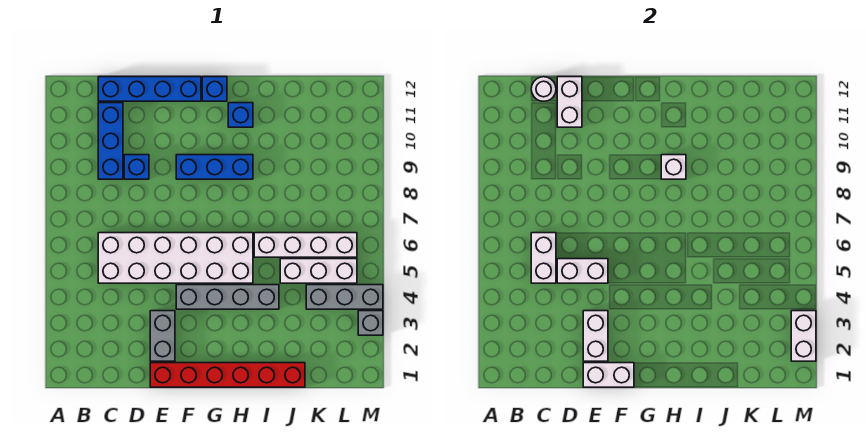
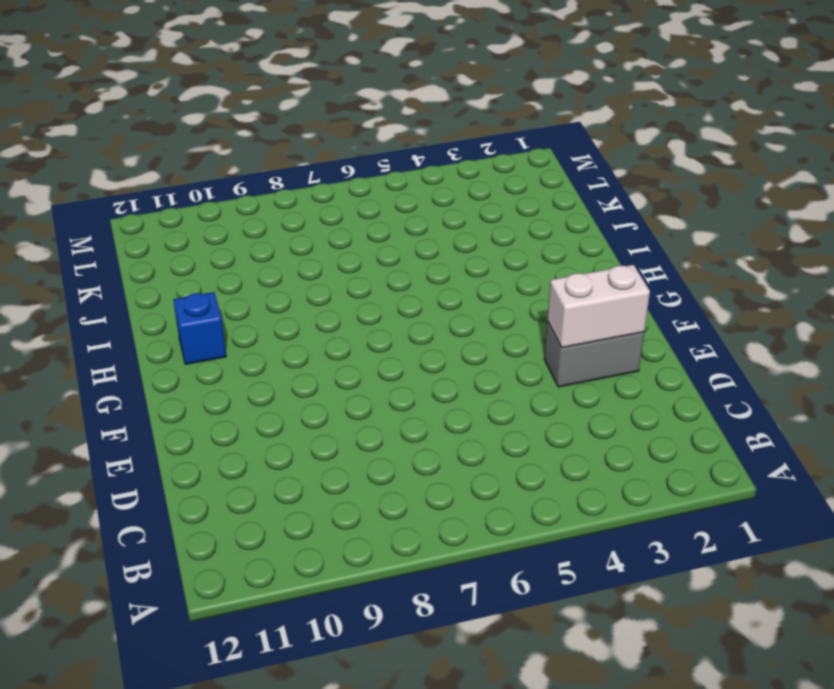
none -> white brick C5:H6 level 1
none -> blue brick C9:C11 level 1
none -> blue brick C12:F12 level 1

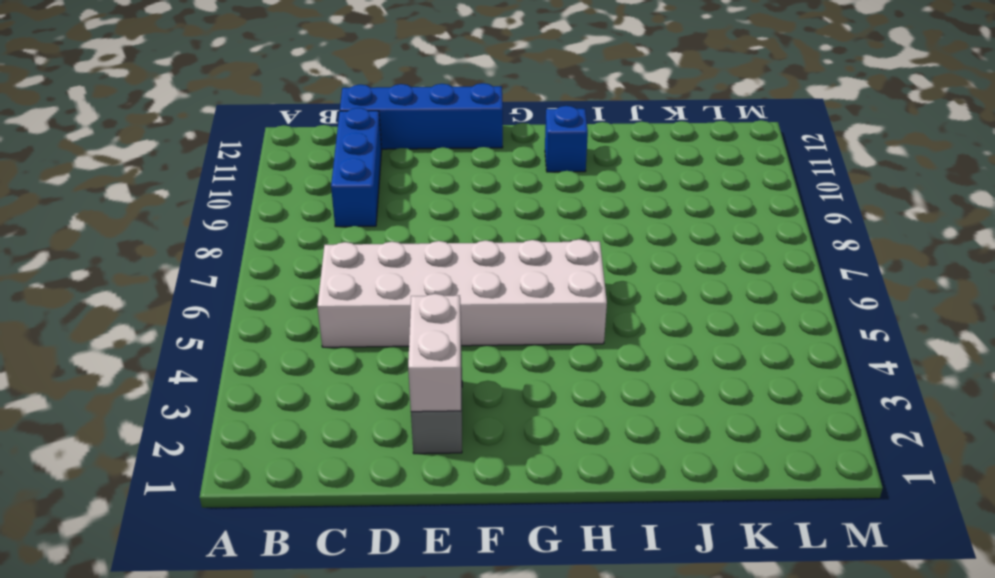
none -> blue brick D9 level 1
none -> red brick E1:J1 level 1
none -> grey brick F4:I4 level 1

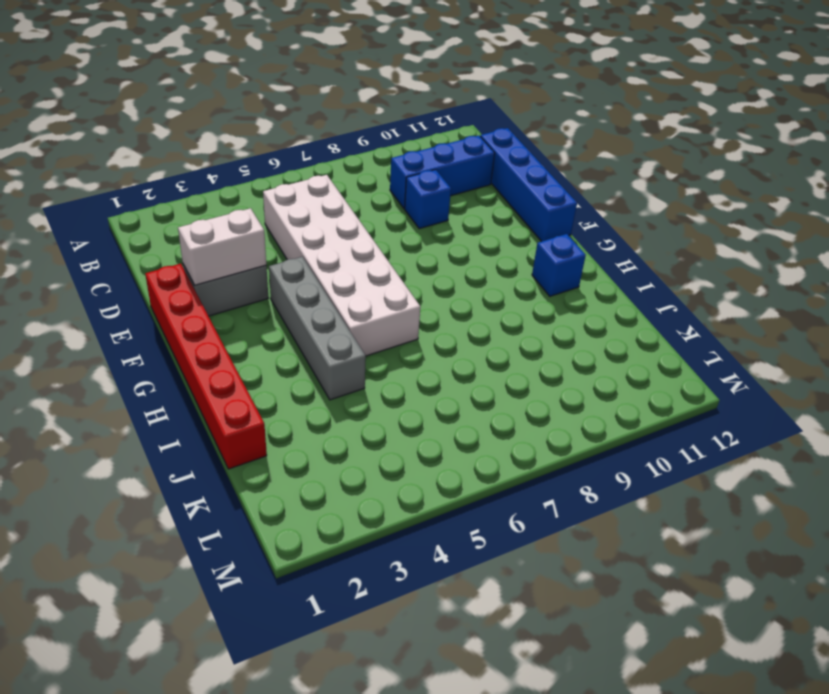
none -> blue brick F9:H9 level 1
none -> blue brick G12 level 1
none -> white brick I6:L6 level 1

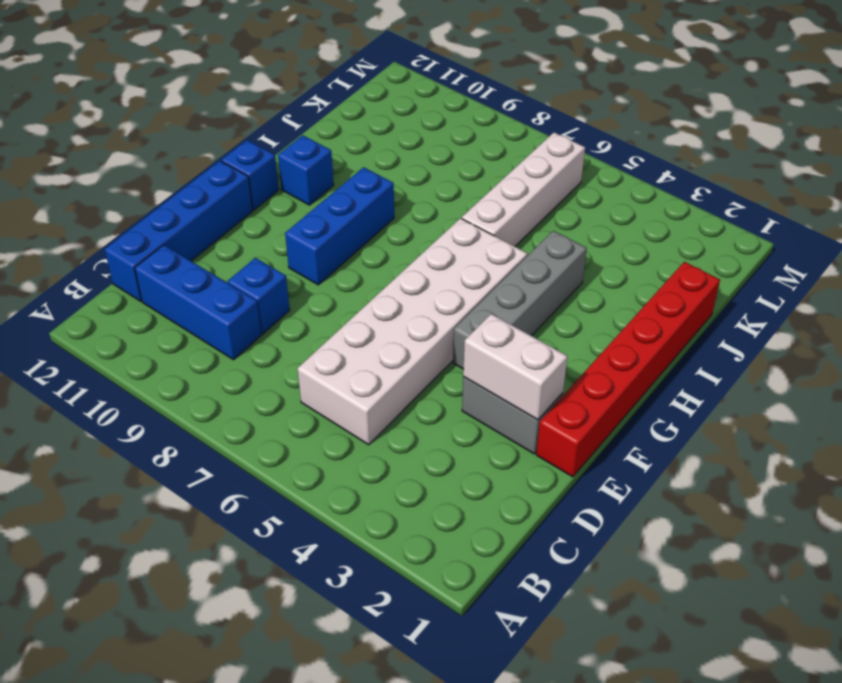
none -> white brick J5:L5 level 1
none -> grey brick K4:M4 level 1
none -> grey brick M3 level 1

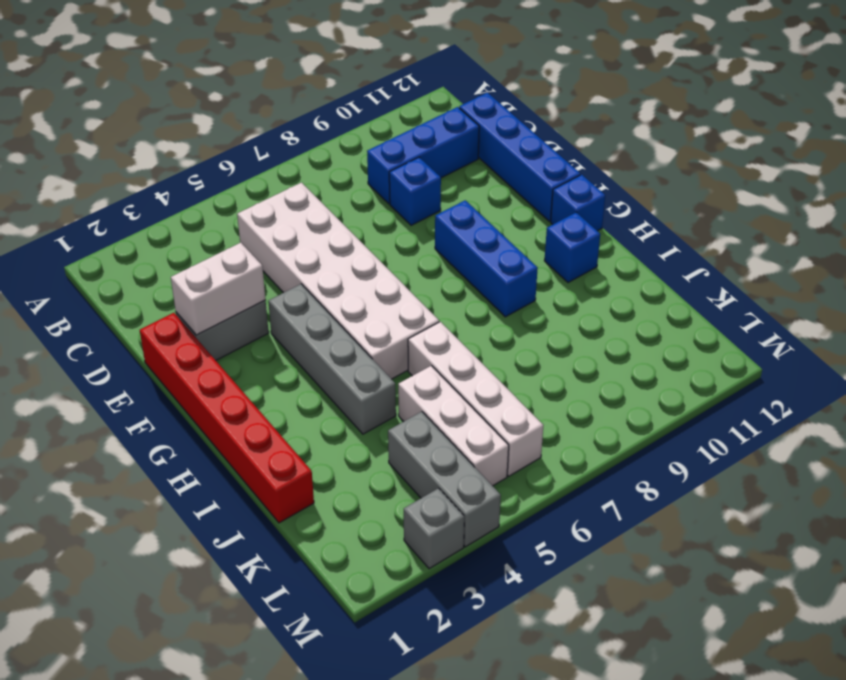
none -> white brick C5:C6 level 2
none -> white round brick C12 level 2
none -> white brick D5:E5 level 2

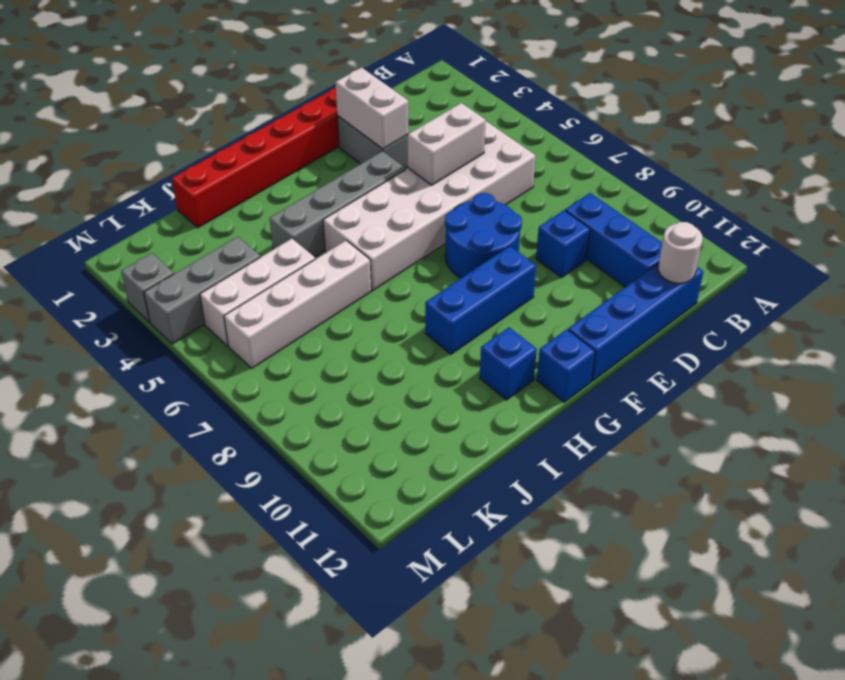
blue round brick E7:F8 level 1 -> none
none -> white brick C5:C6 level 2
none -> white brick D11:D12 level 2
none -> white brick E1:F1 level 2

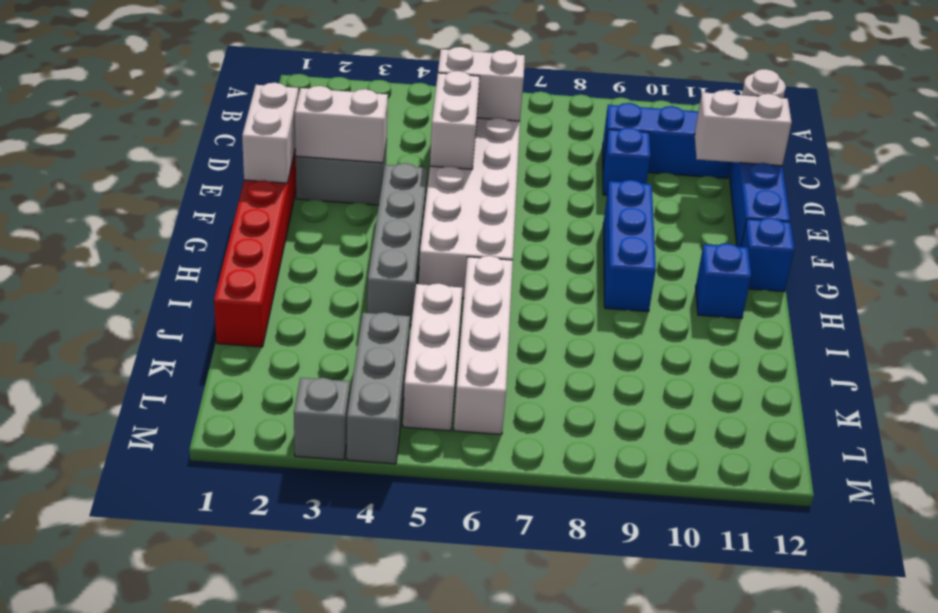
none -> white brick H9 level 2
none -> white brick M2:M3 level 2

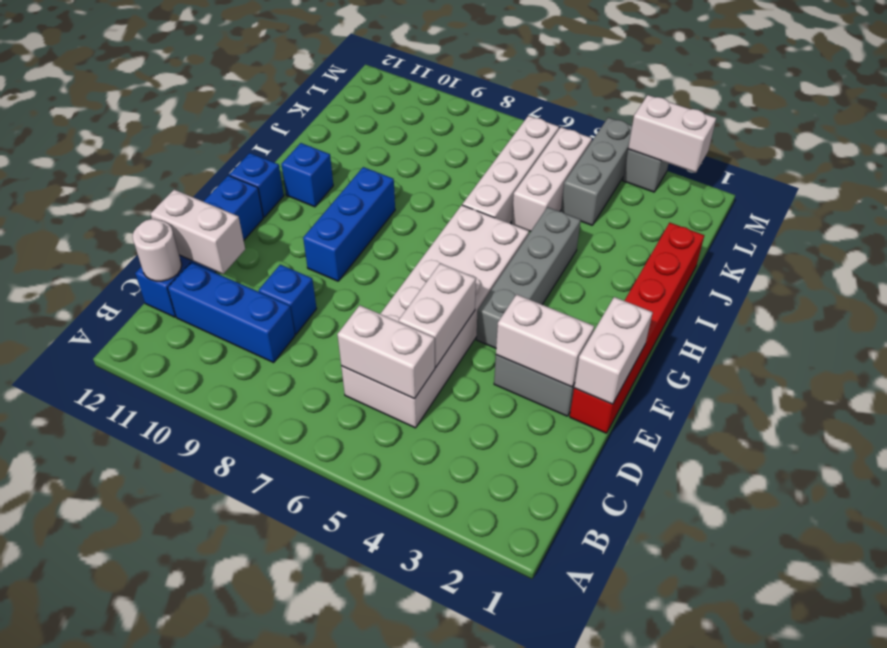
none -> white brick H9 level 2

